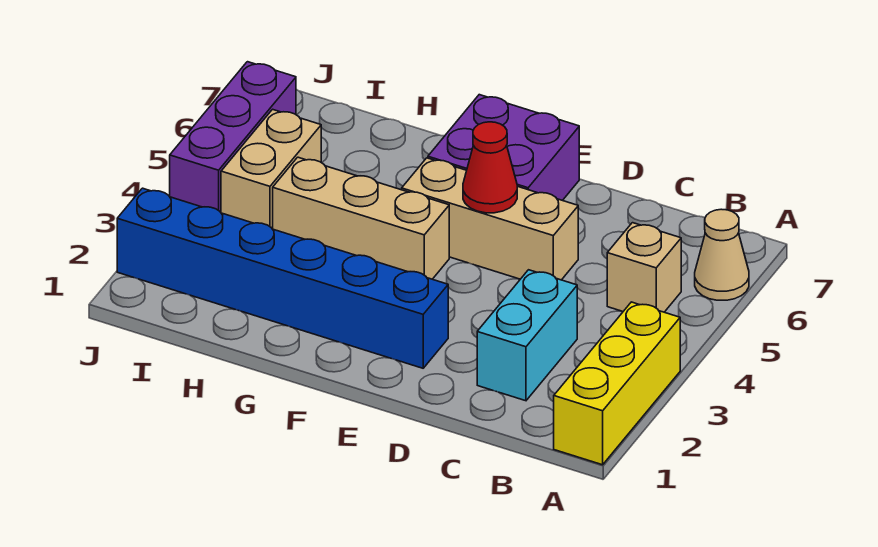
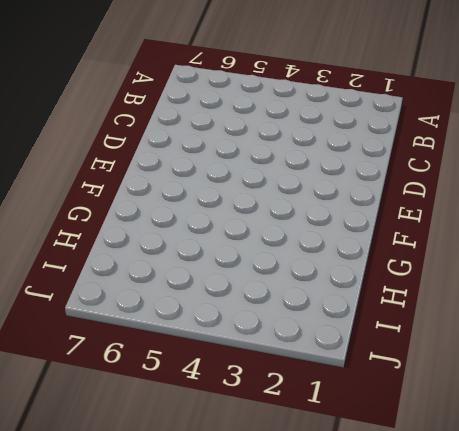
none -> yellow brick A1:A3 level 1
none -> tan cone A6 level 1

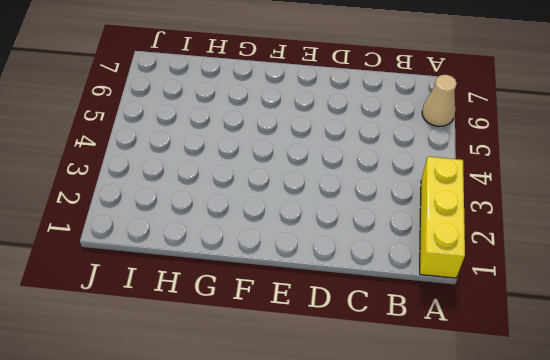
none -> tan brick B5 level 1
none -> cyan brick C2:C3 level 1

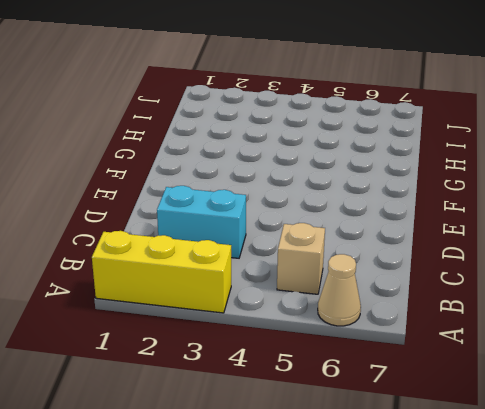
none -> tan brick D5:F5 level 1
none -> blue brick E2:J2 level 1

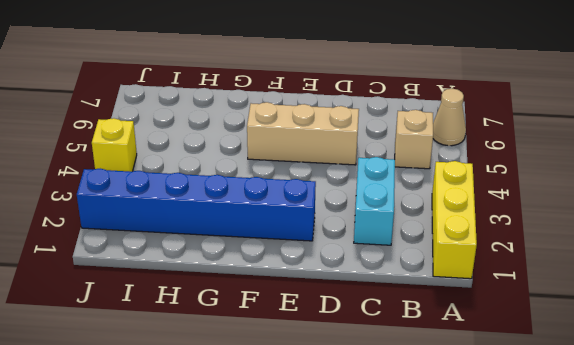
yellow brick J4 level 1 -> purple brick J4:J6 level 1
none -> purple brick E6:F7 level 1
none -> tan brick F4:H4 level 1

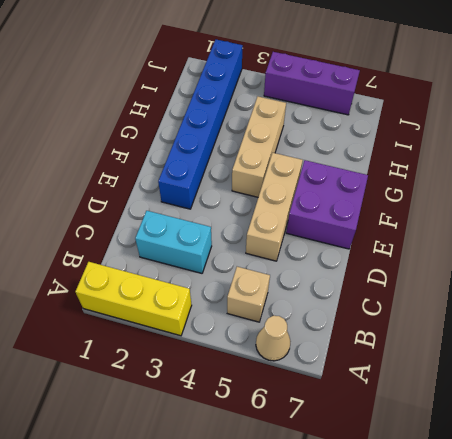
none -> tan brick I4:I5 level 1
none -> red cone E5 level 2

